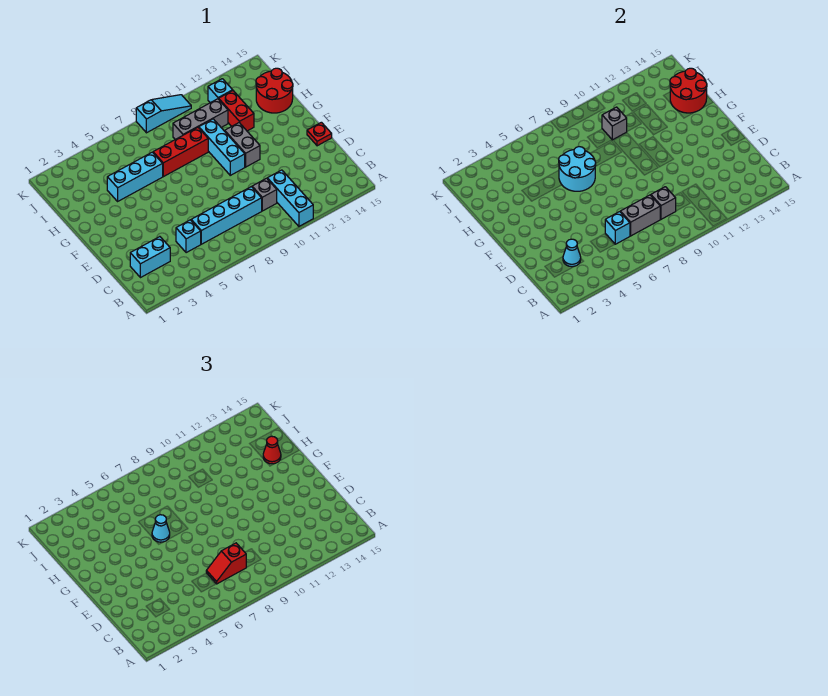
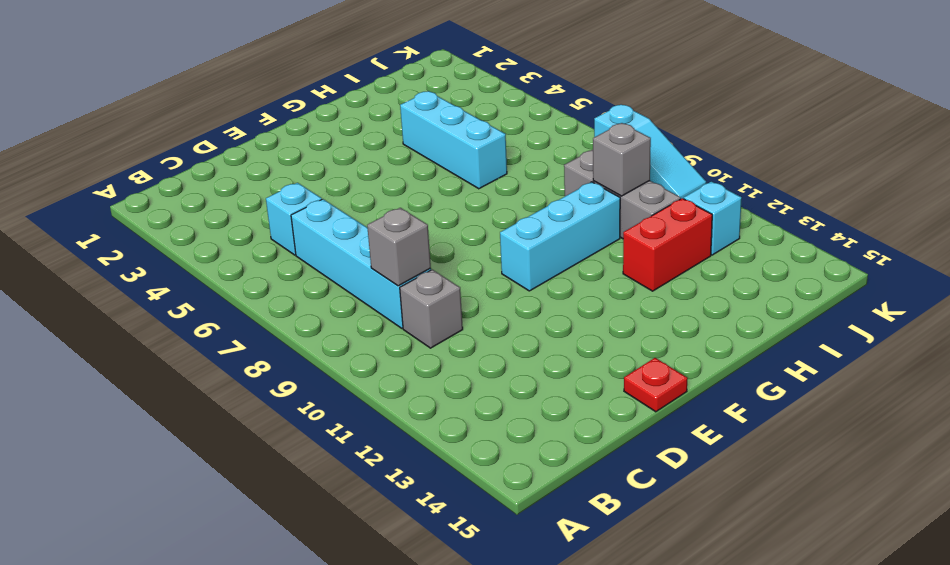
none -> cyan brick A11:C11 level 1
none -> cyan brick C2:C3 level 1
none -> grey brick F11:G11 level 1

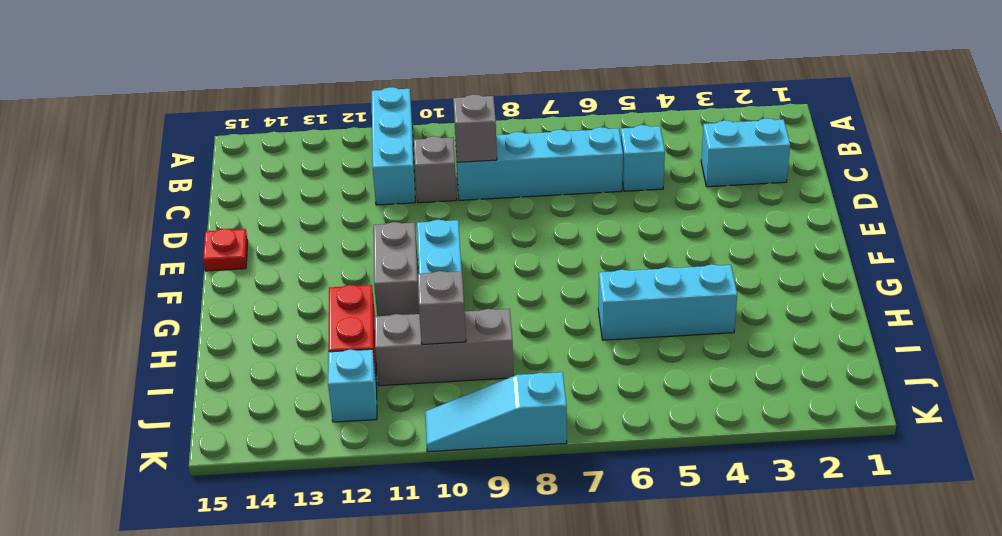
none -> red brick H7:H9 level 1
none -> red round brick H14:I15 level 1
none -> cyan cone C3 level 2

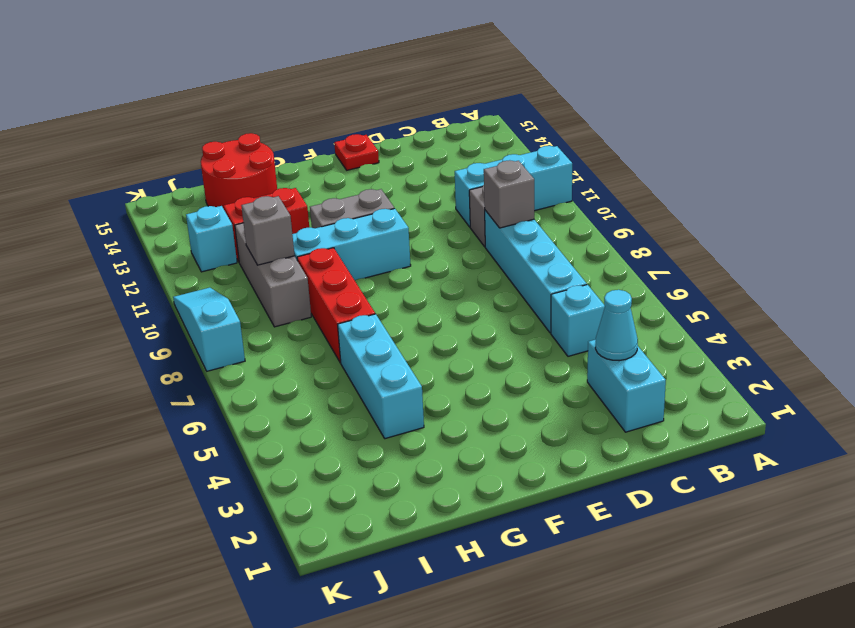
none -> cyan brick C6 level 2
none -> grey brick C7:C8 level 2
none -> cyan round brick G6:H7 level 2

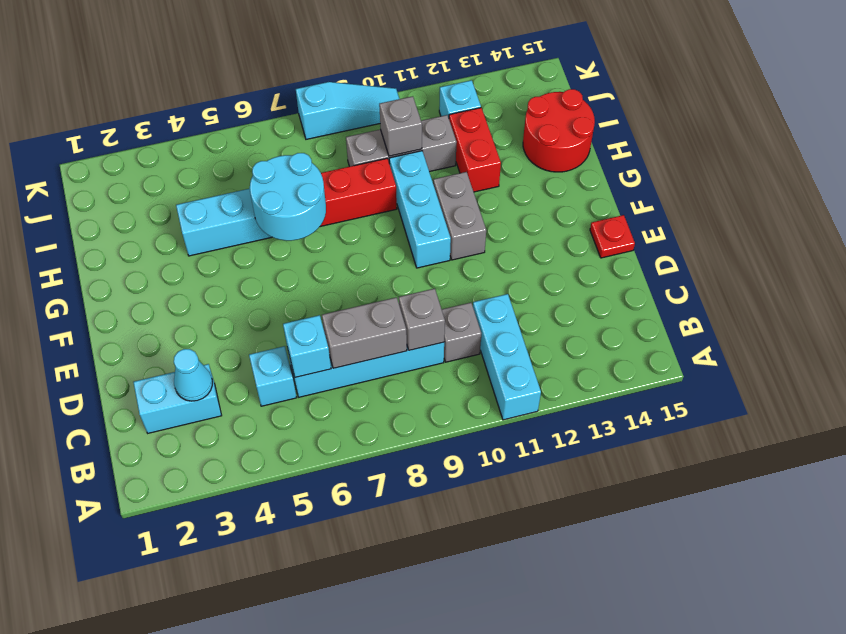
none -> red round brick H14:I15 level 2
none -> red slope C7:C8 level 3 top 8
none -> cyan cone G6 level 3

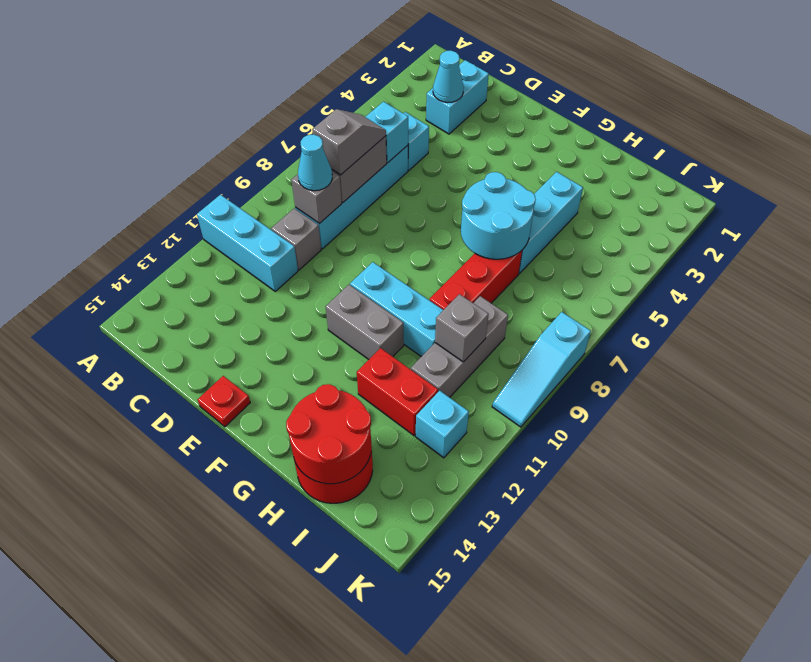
grey slope C7:C8 level 3 top 8 -> red slope C7:C8 level 3 top 8
cyan cone C9 level 3 -> cyan cone G6 level 3
none -> red cone H14 level 3

